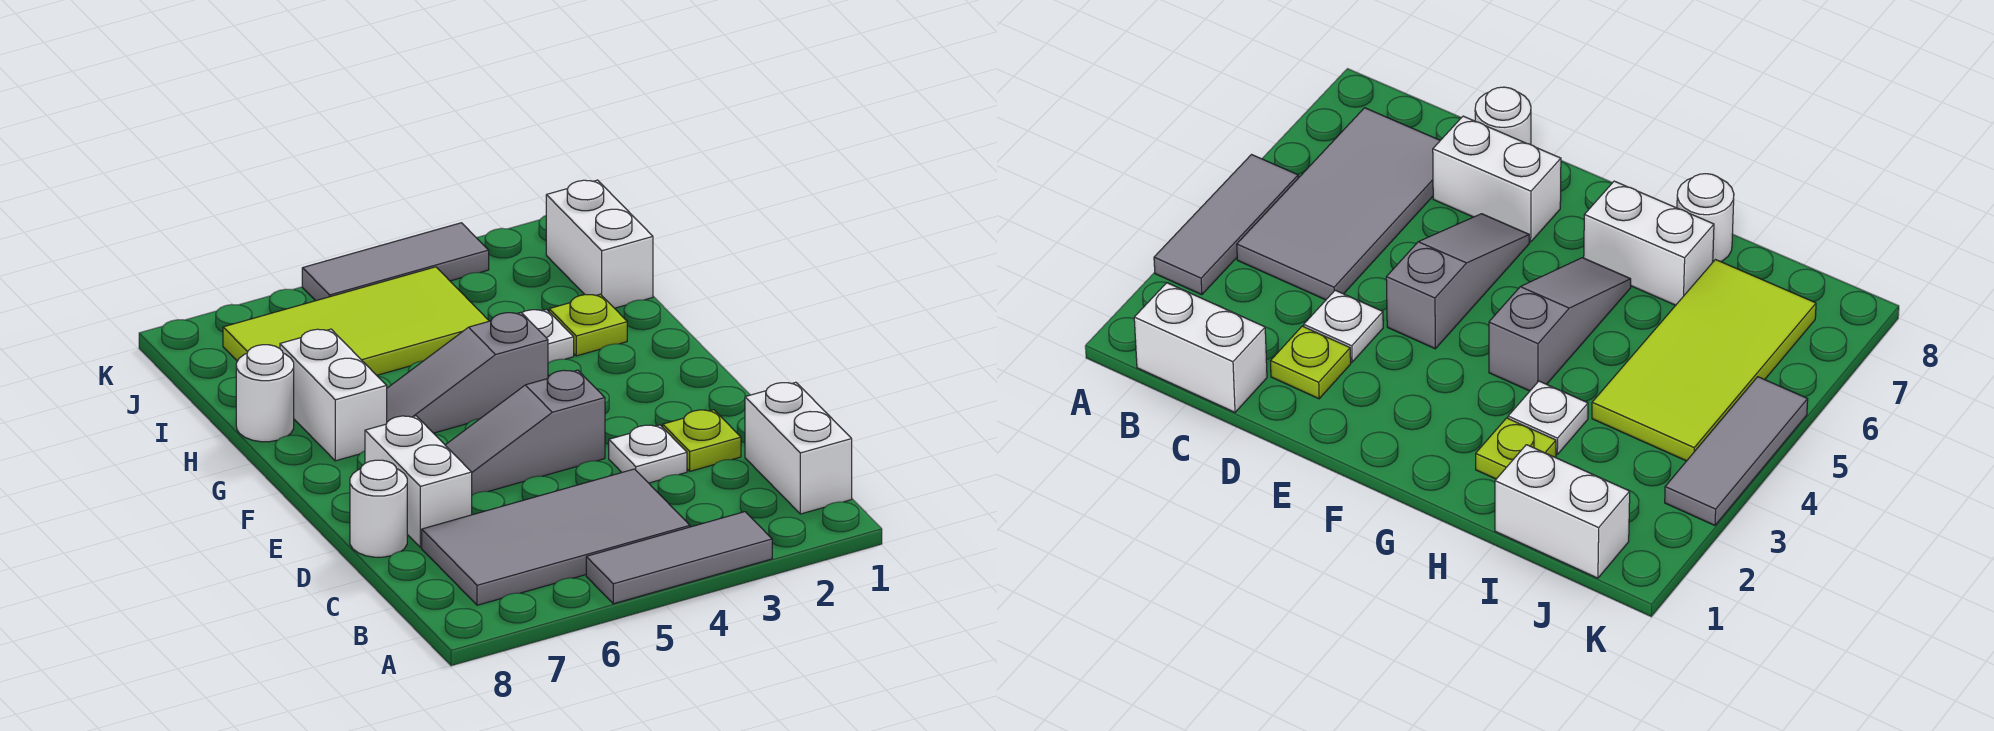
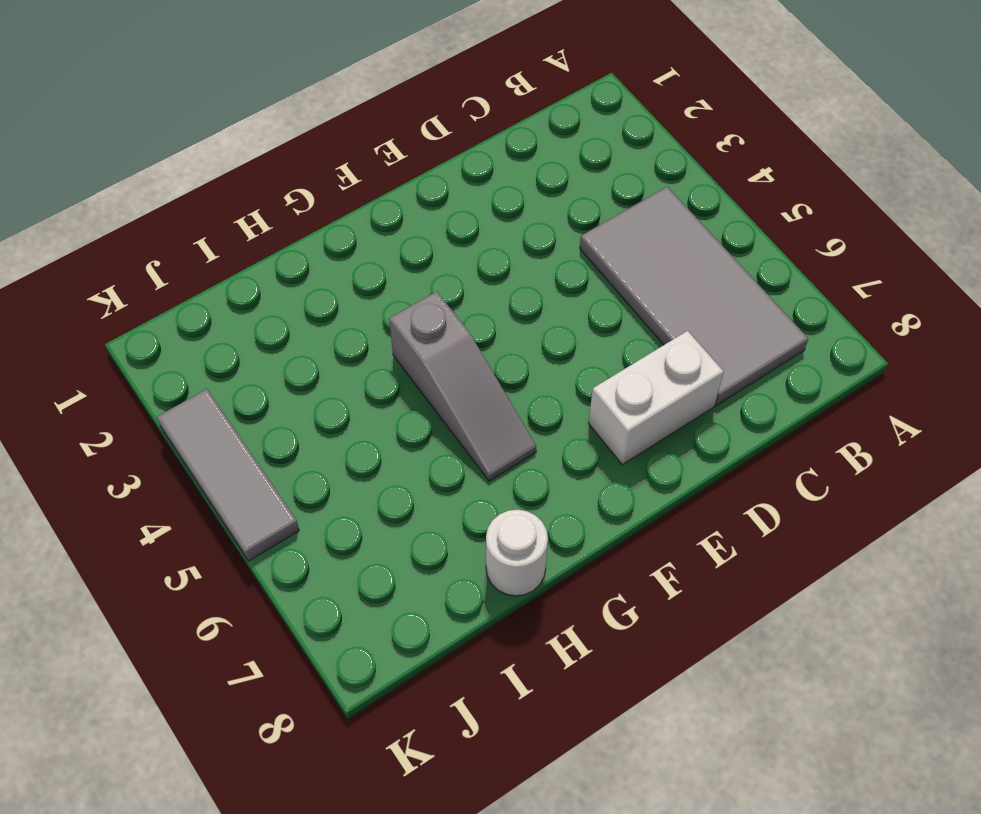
none -> grey tile A3:A5 level 1
none -> white brick B1:C1 level 1
none -> lime plate D2 level 1

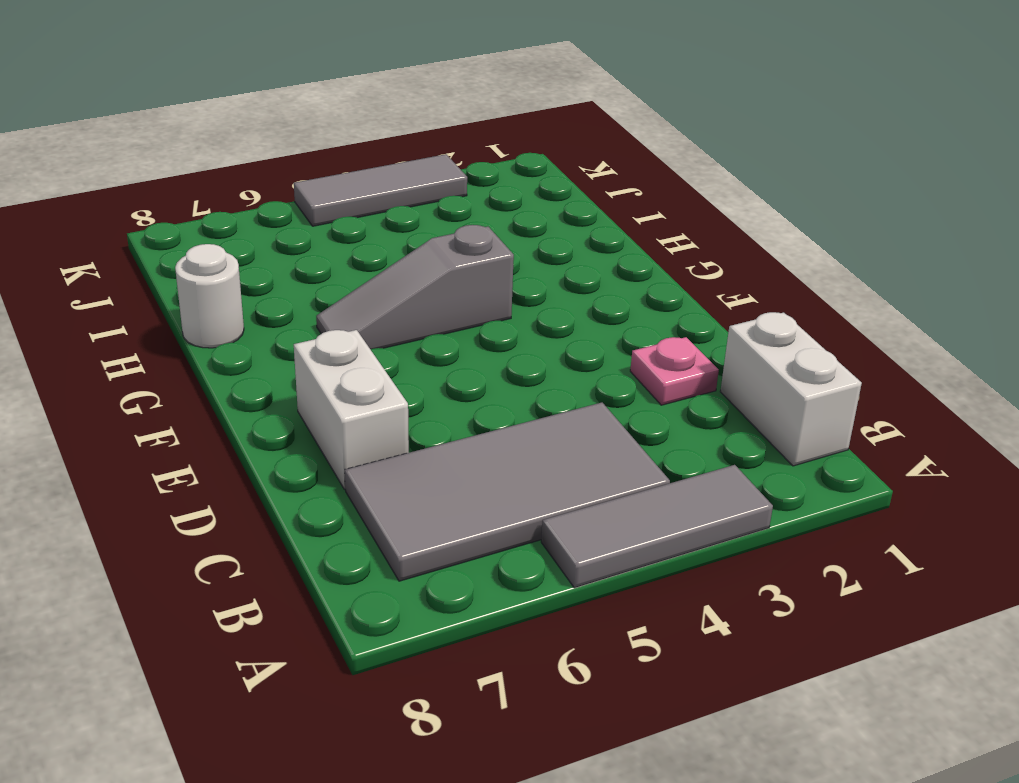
pink plate D2 level 1 -> lime plate D2 level 1
none -> white plate D3 level 1
none -> white round brick D8 level 1
none -> grey slope E4:E6 level 1 top 4

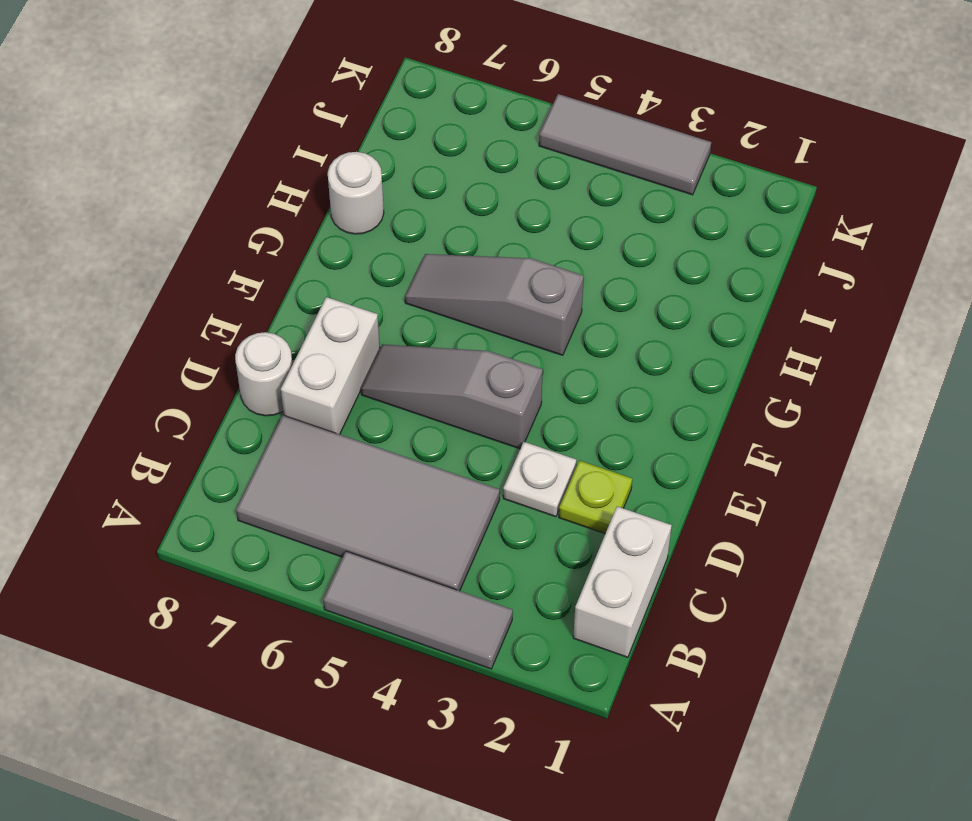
none -> white brick G7:H7 level 1
none -> lime plate H2 level 1
none -> white plate H3 level 1

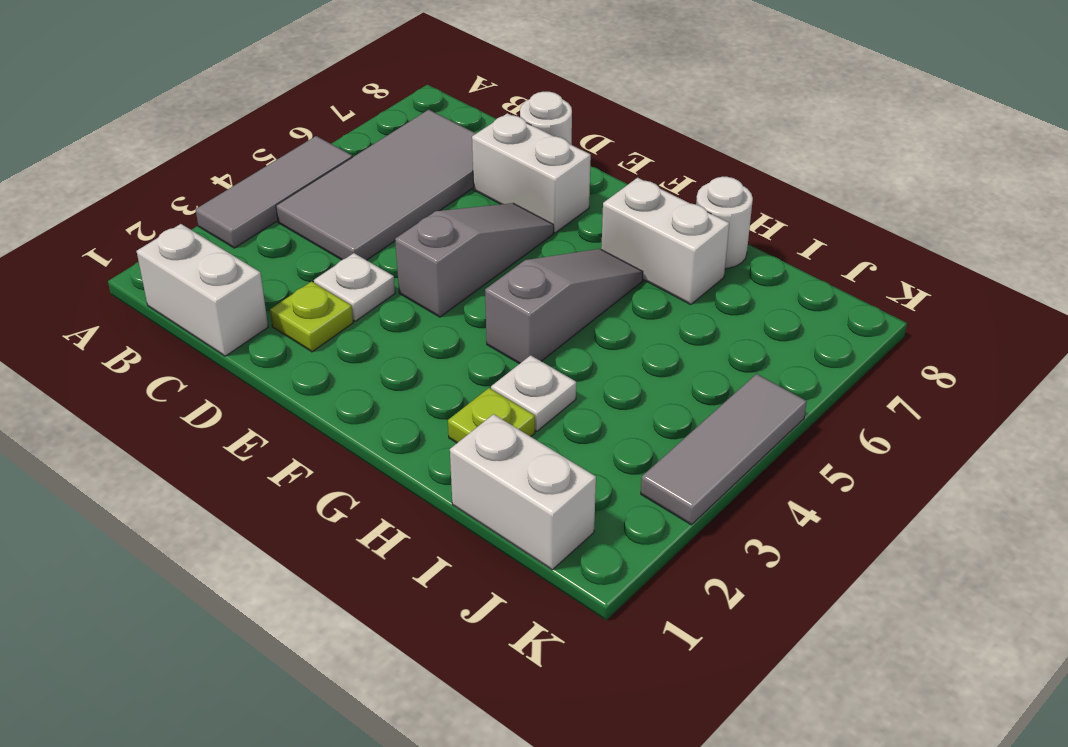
none -> lime tile I4:J7 level 1

